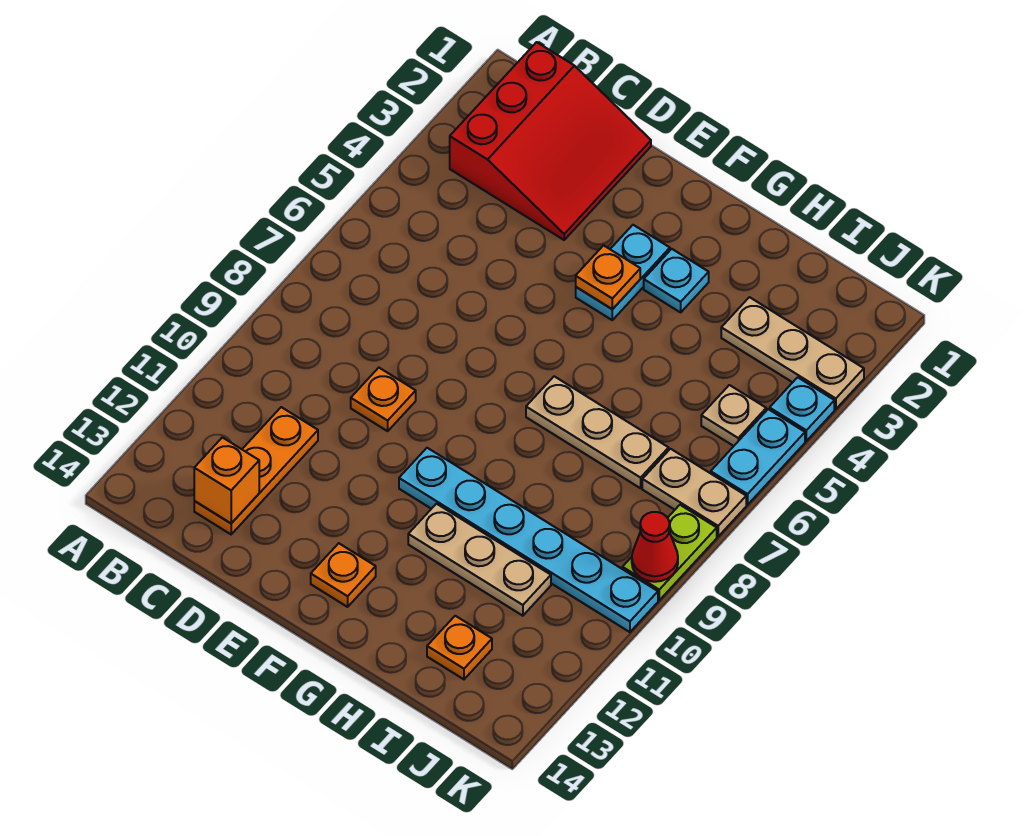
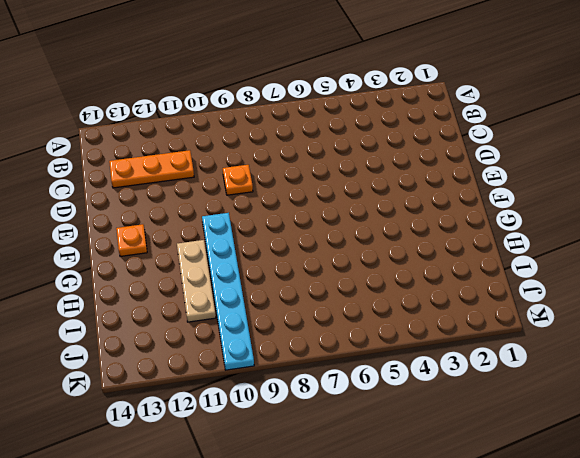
none -> red slope B1:D3 level 1 top B
none -> cyan plate F3:F4 level 1
none -> cyan plate G3 level 1

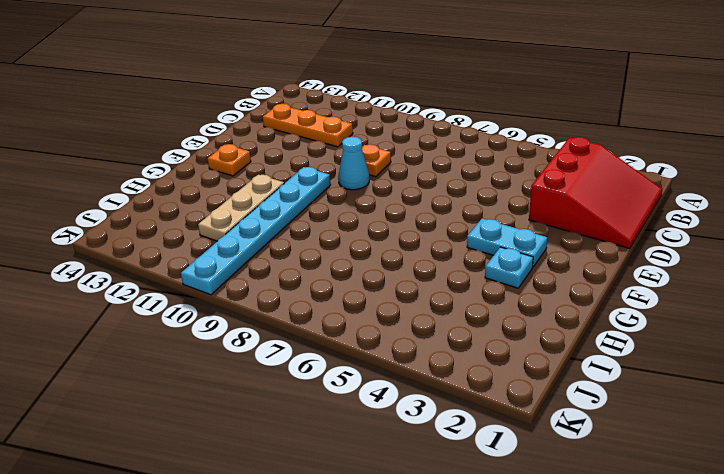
red slope B1:D3 level 1 top 3 -> red slope B1:D3 level 1 top B
cyan cone E9 level 1 -> none
none -> tan plate G7:I7 level 1
none -> tan plate I3:K3 level 1
none -> orange plate I13 level 1

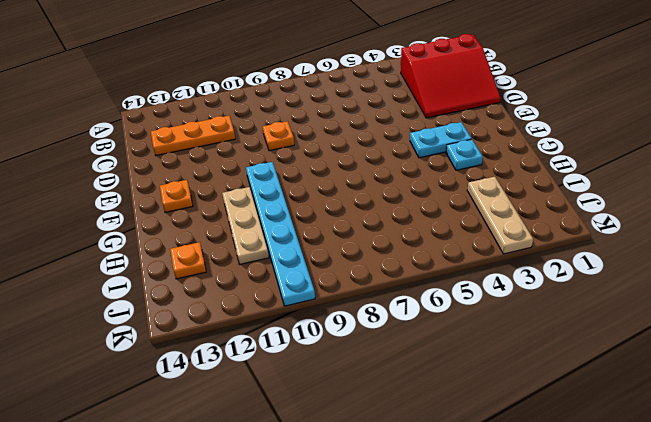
none -> tan plate G7:I7 level 1
none -> tan plate J5 level 1
none -> tan plate J7:K7 level 1

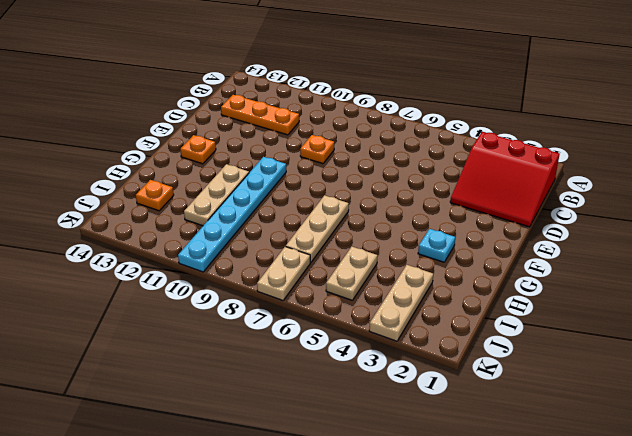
tan plate I5:J5 level 1 -> tan plate J5 level 1
none -> cyan plate F3:F4 level 1
none -> cyan plate K4 level 1
none -> cyan plate K5:K6 level 1

